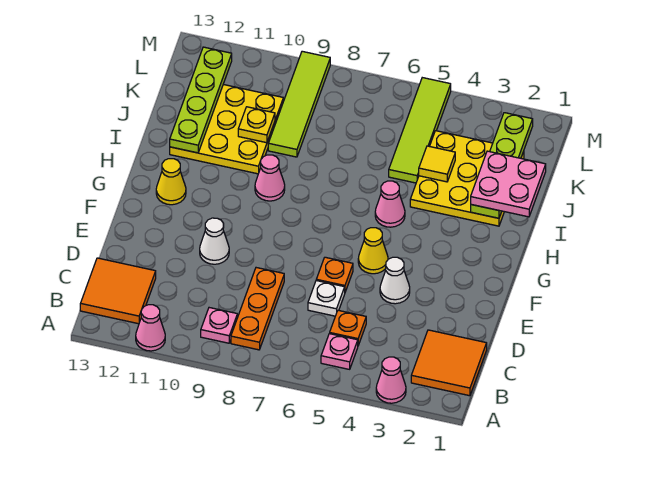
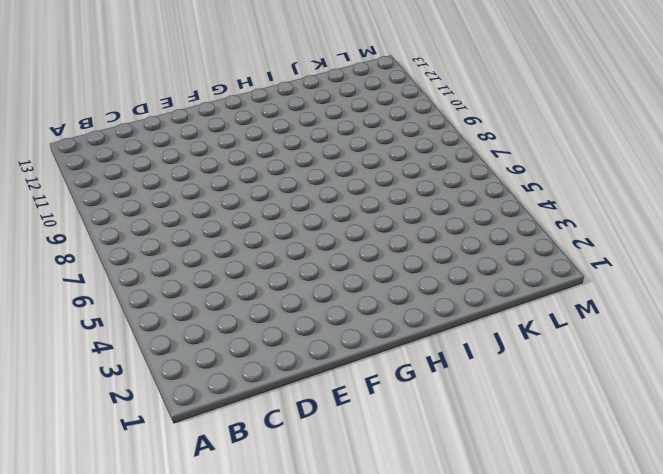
none -> pink cone A3 level 1
none -> pink cone A11 level 1
none -> orange tile B1:C2 level 1

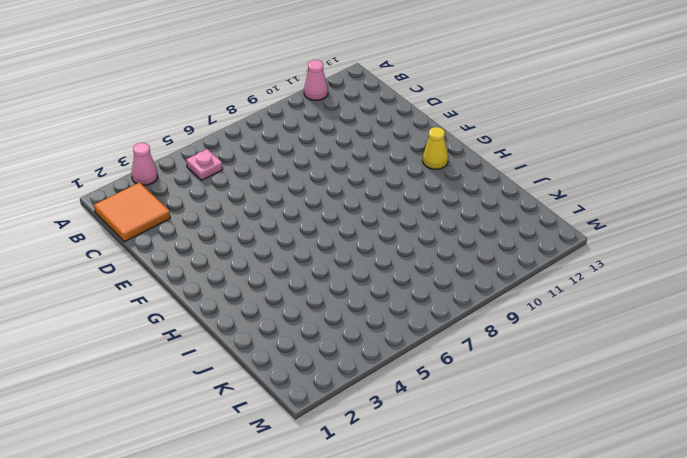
none -> orange plate B8:D8 level 1
none -> pink plate B9 level 1
none -> orange tile B12:C13 level 1

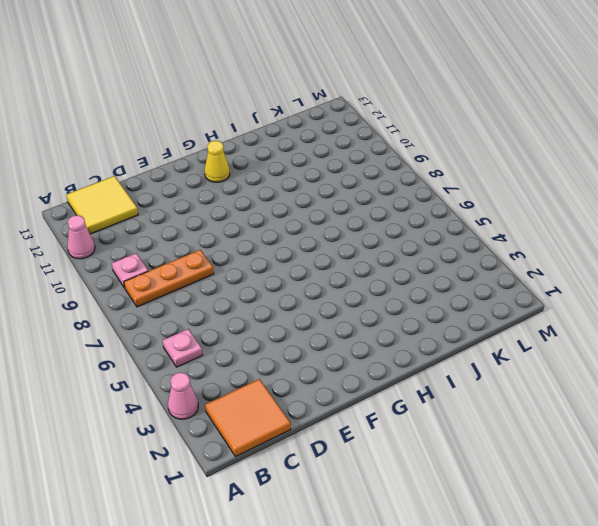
yellow tile B12:C13 level 1 -> orange tile B12:C13 level 1
none -> orange plate C5 level 1
none -> white plate D6 level 1
none -> white cone E4 level 1

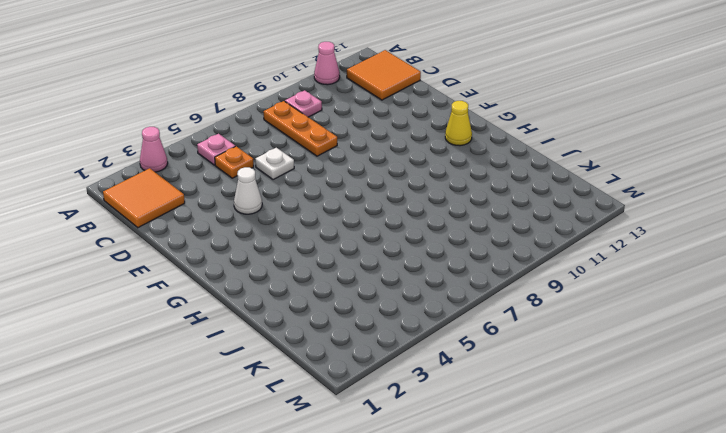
none -> orange plate E6 level 1
none -> white cone E10 level 1
none -> yellow cone F5 level 1

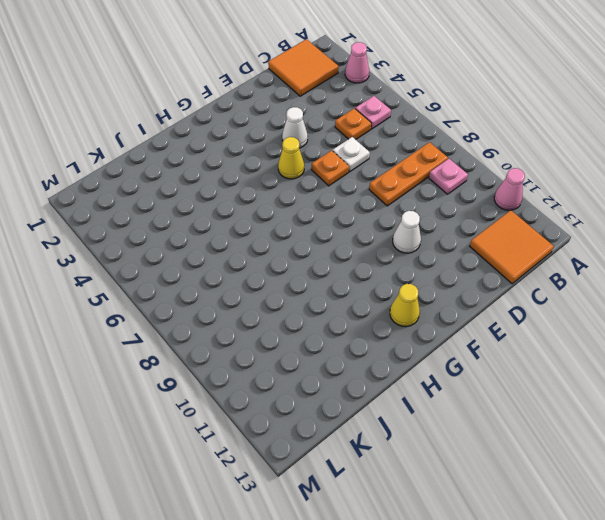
none -> pink cone H5 level 1
none -> pink cone H9 level 1
none -> yellow plate I2:K4 level 1

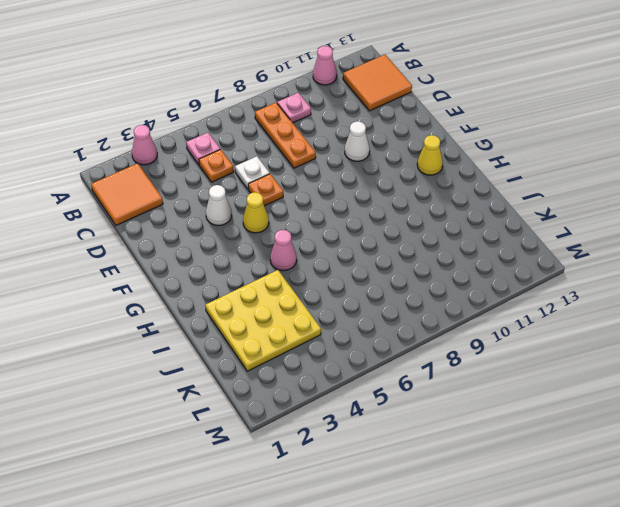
none -> pink cone H9 level 1
none -> yellow plate I10:K12 level 1
none -> lime tile J5:M5 level 1

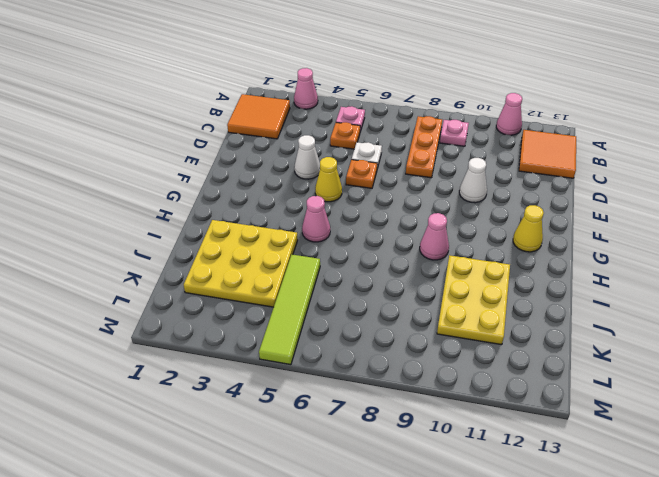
yellow plate I10:K11 level 1 -> yellow plate I10:K12 level 1
none -> lime tile J9:M9 level 1
none -> lime plate I2:L2 level 2
none -> lime plate I12:L12 level 2

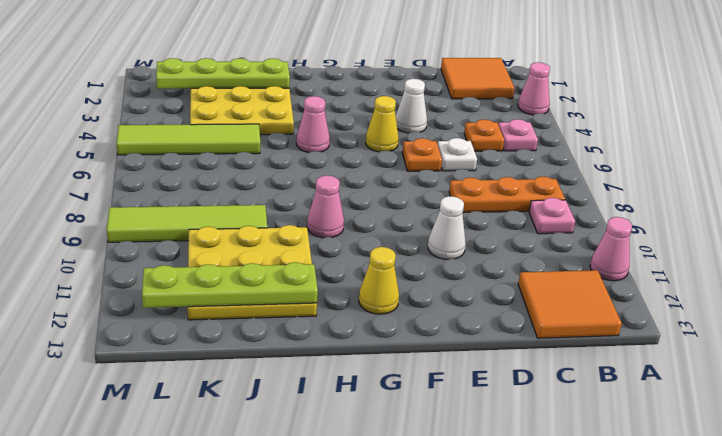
none -> yellow tile J4 level 2
none -> yellow plate J10 level 2
none -> pink plate I1:J2 level 3

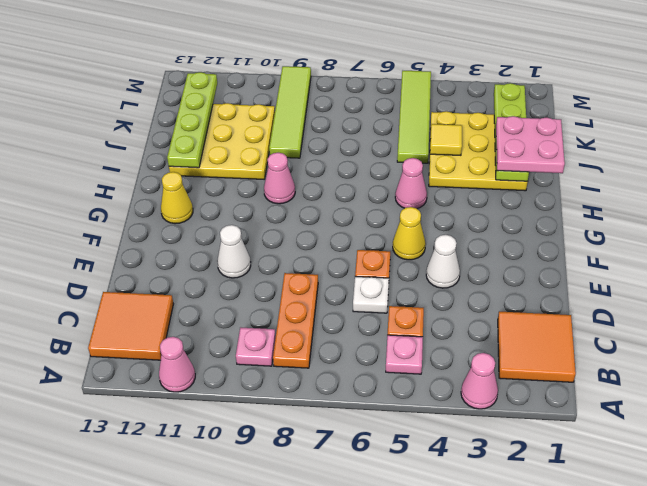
none -> yellow plate J10 level 2

